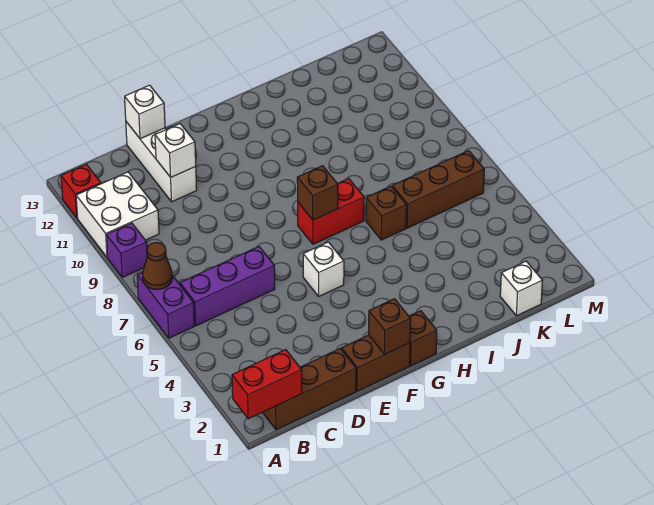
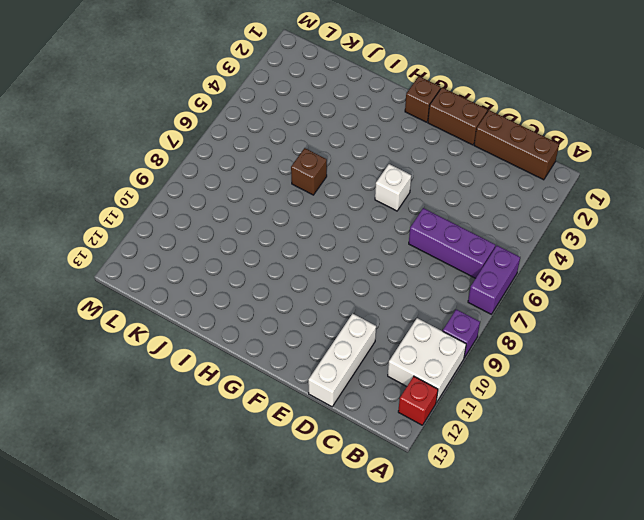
none -> red brick G7:H7 level 1
none -> brown brick J6:L6 level 1
none -> white brick K1 level 1

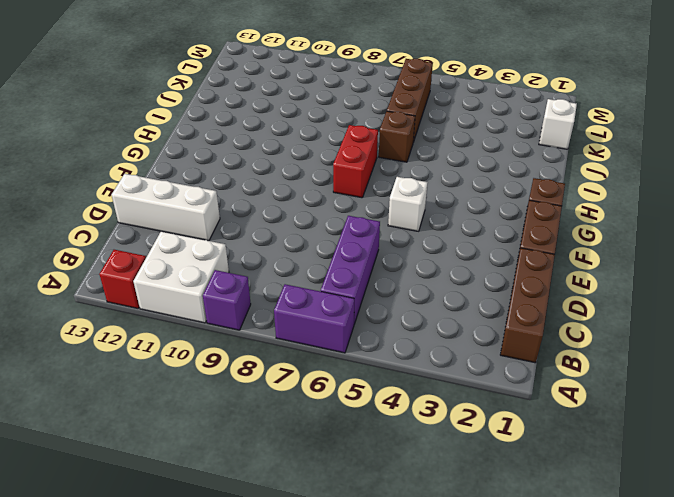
none -> red brick A1:B1 level 2
none -> brown cone A7 level 2
none -> white brick D11 level 2

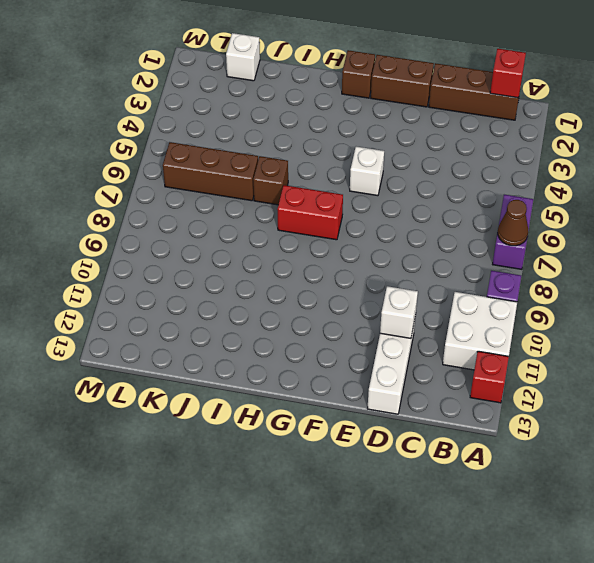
red brick B1 level 2 -> red brick A1:B1 level 2
none -> purple brick B6:D6 level 1
none -> white brick D13 level 2
none -> brown brick F1 level 2

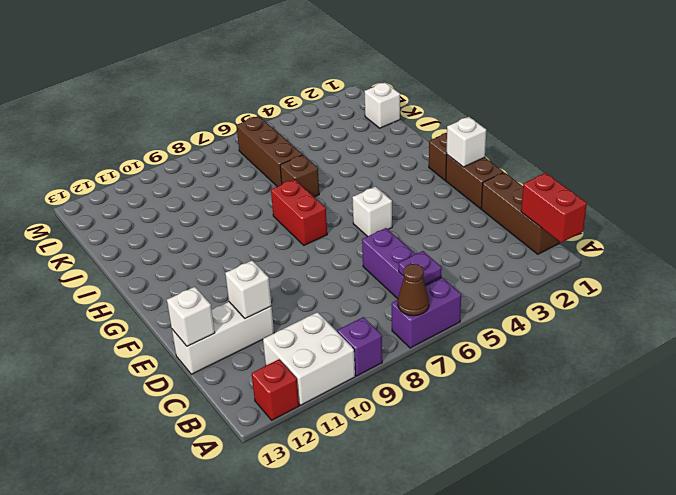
purple plate B6 level 2 -> none
white brick F1 level 2 -> brown brick F1 level 2
none -> brown brick G7 level 2

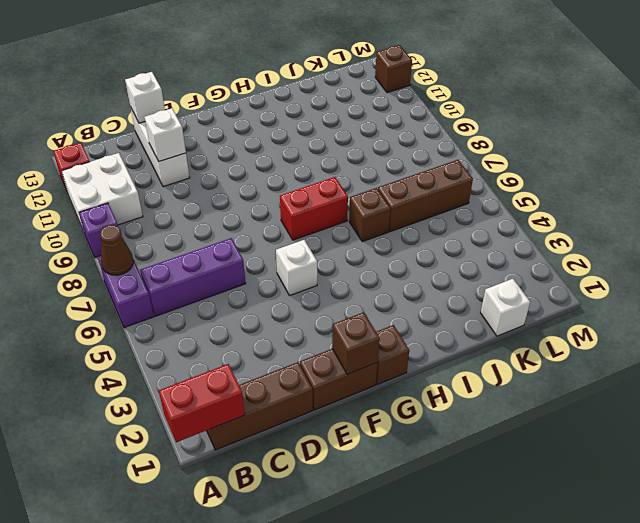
brown brick M12 level 1 -> brown brick G7 level 2

